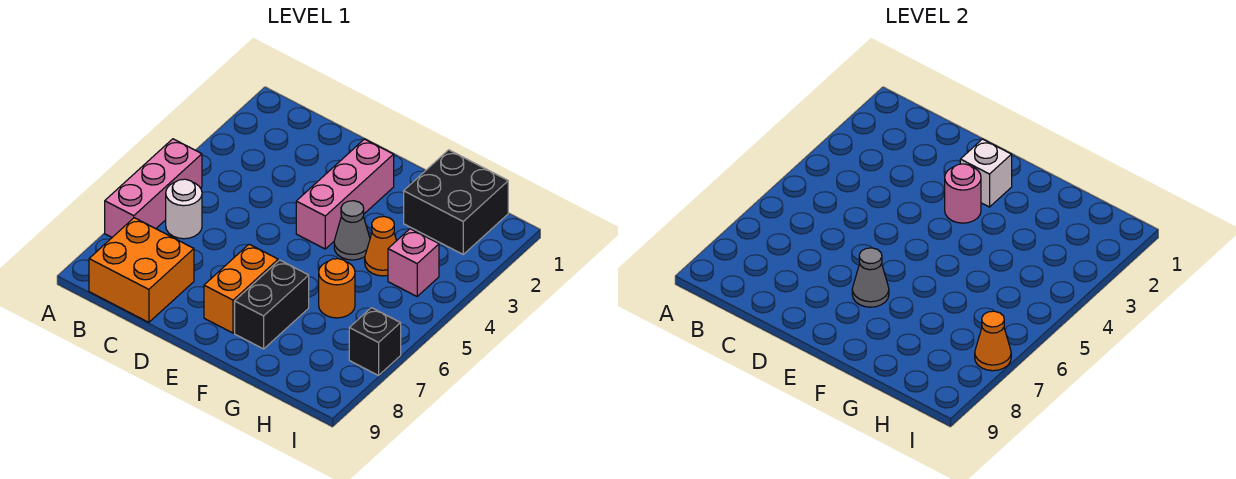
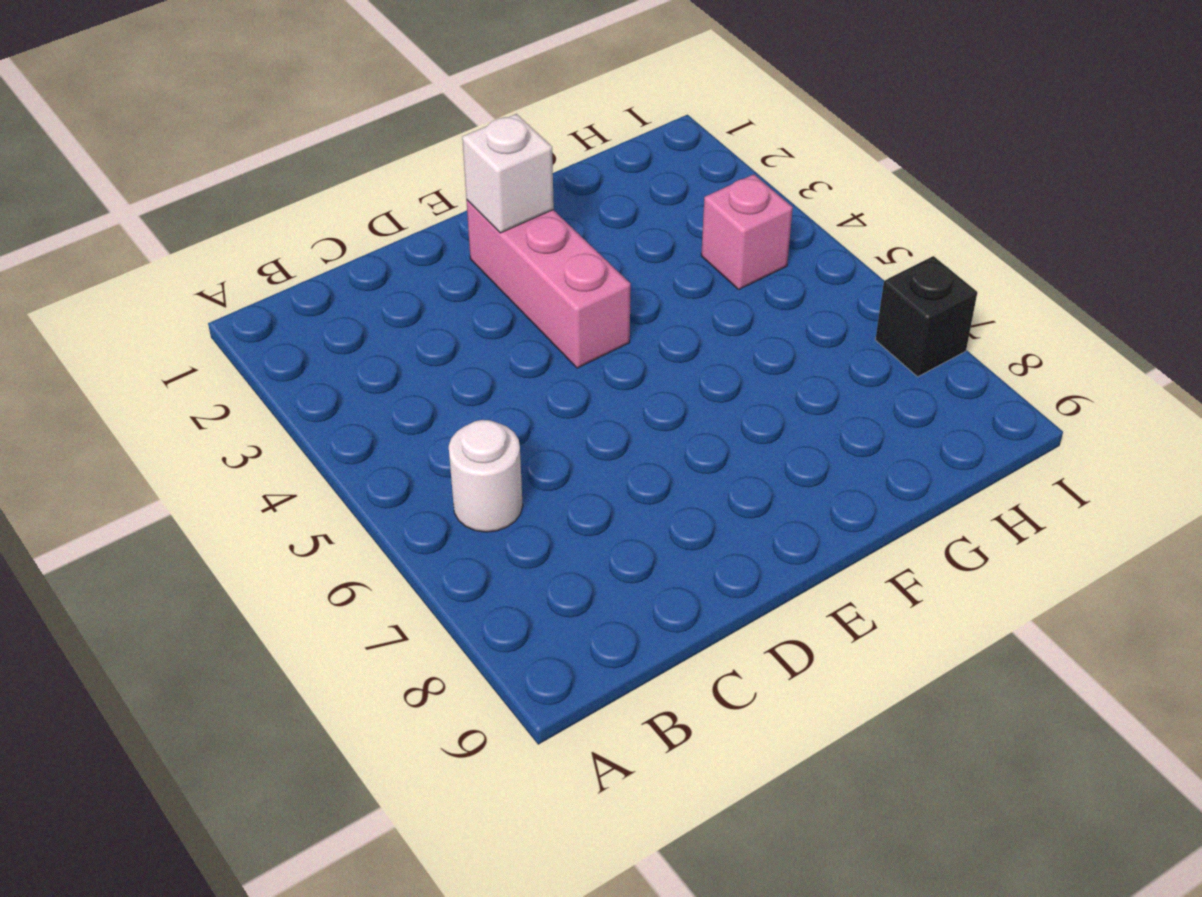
none -> pink brick A5:A7 level 1
none -> orange brick B8:C9 level 1
none -> orange brick E7:E8 level 1

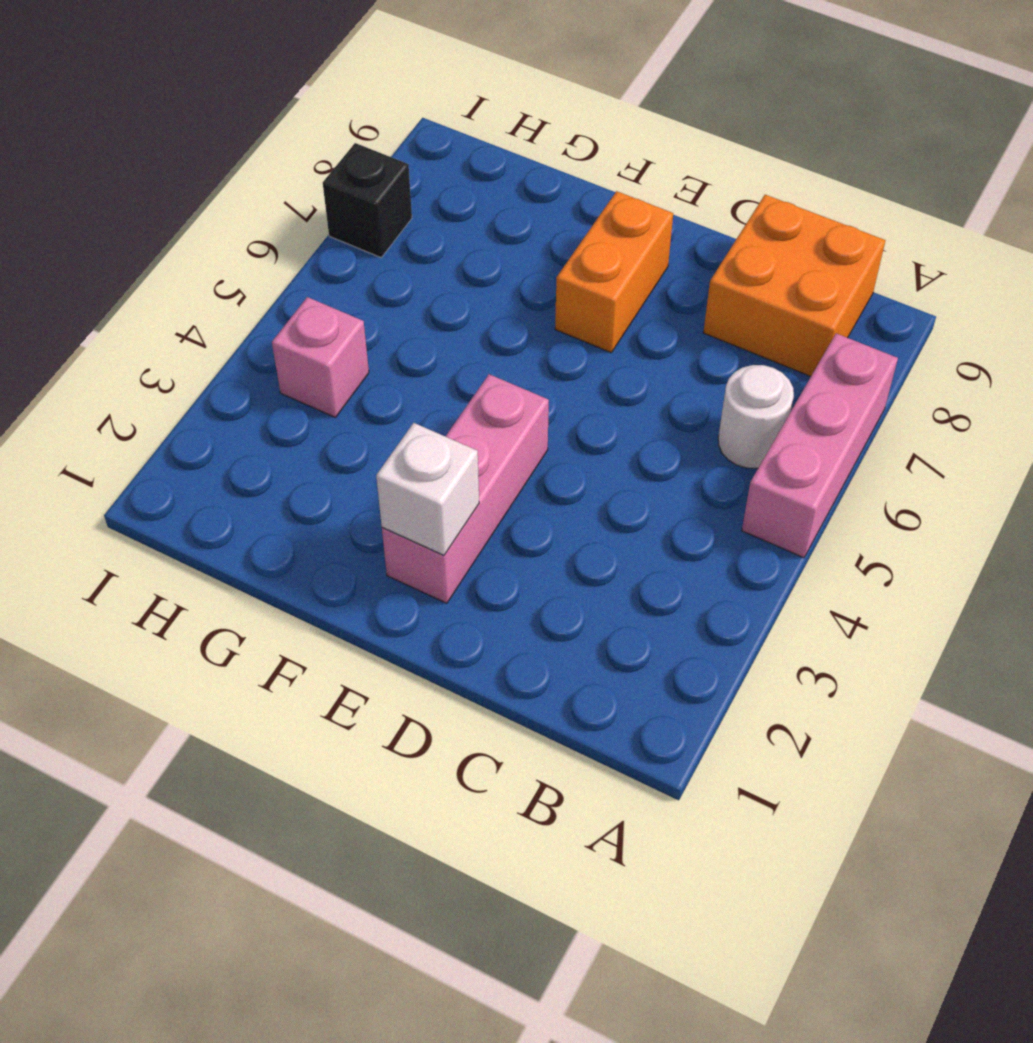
none -> grey cone F4 level 1
none -> black brick F7:F8 level 1
none -> black brick G1:H2 level 1

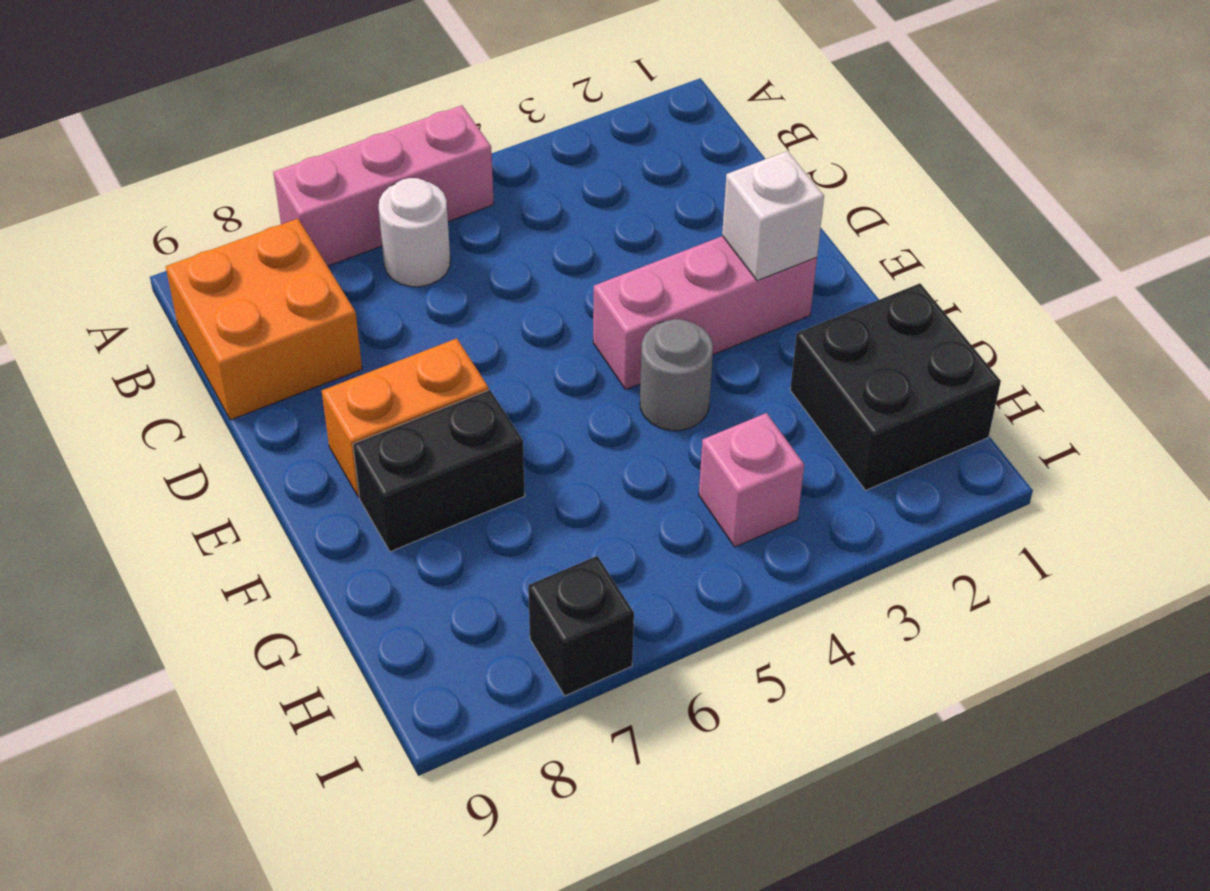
grey round brick F4 level 1 -> grey cone F4 level 1
none -> orange cone G4 level 1
none -> orange round brick G6 level 1
none -> pink round brick E3 level 2

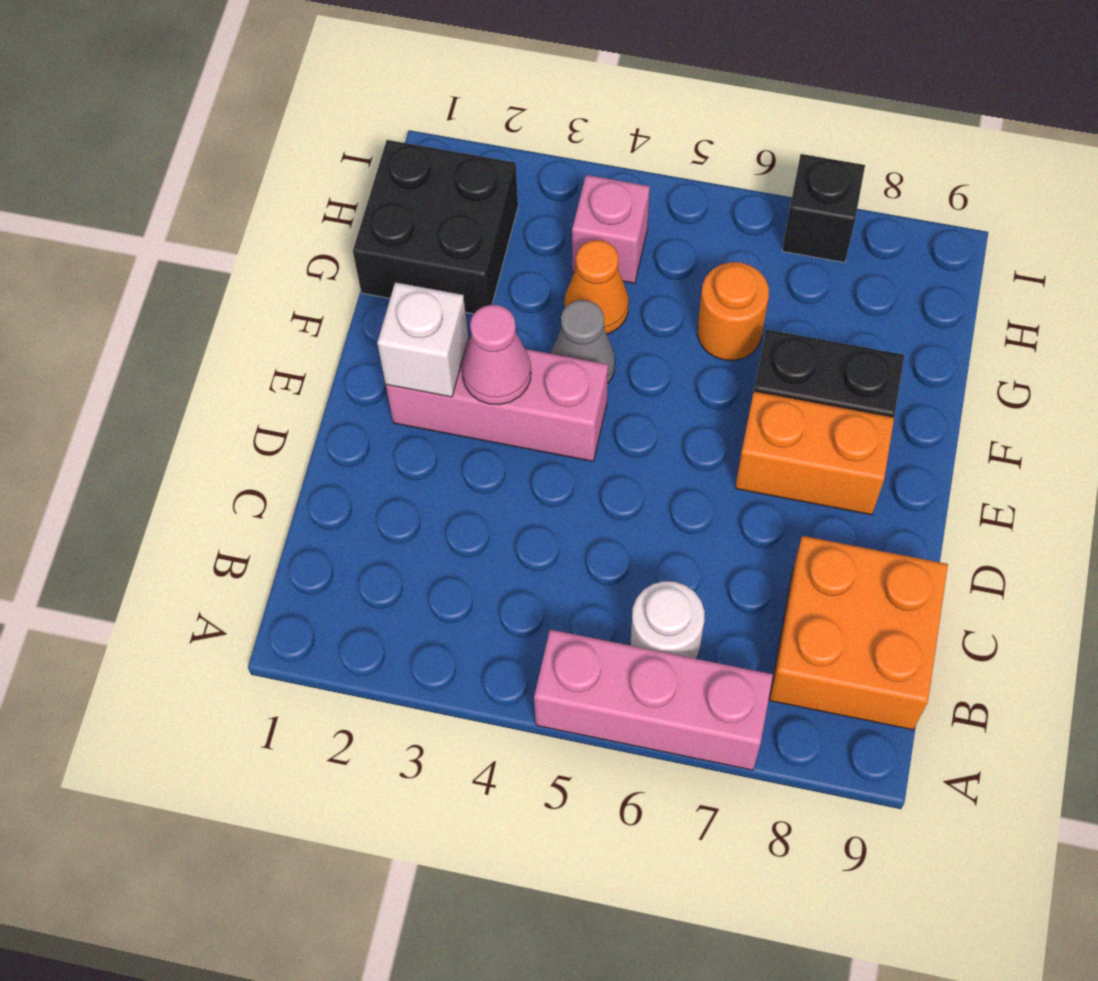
pink cone E3 level 2 -> pink round brick E3 level 2
none -> grey cone E7 level 2
none -> orange cone I7 level 2

